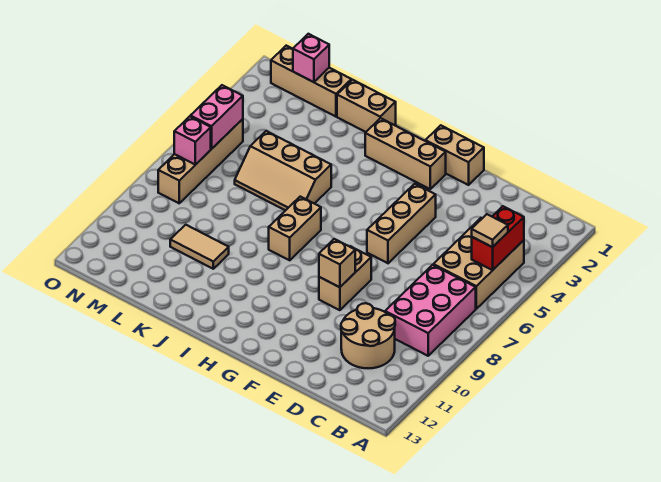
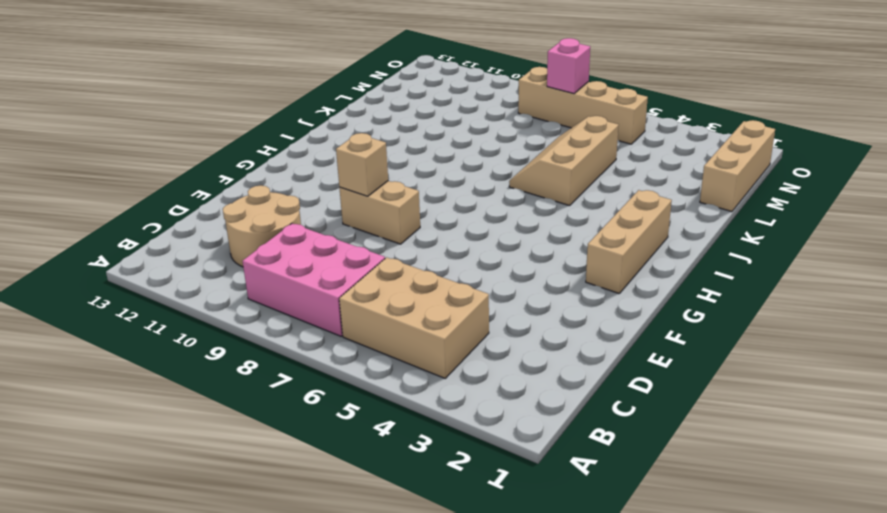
none -> tan brick F1:G1 level 1
none -> tan brick F4:F6 level 1
none -> tan brick I7:I8 level 1

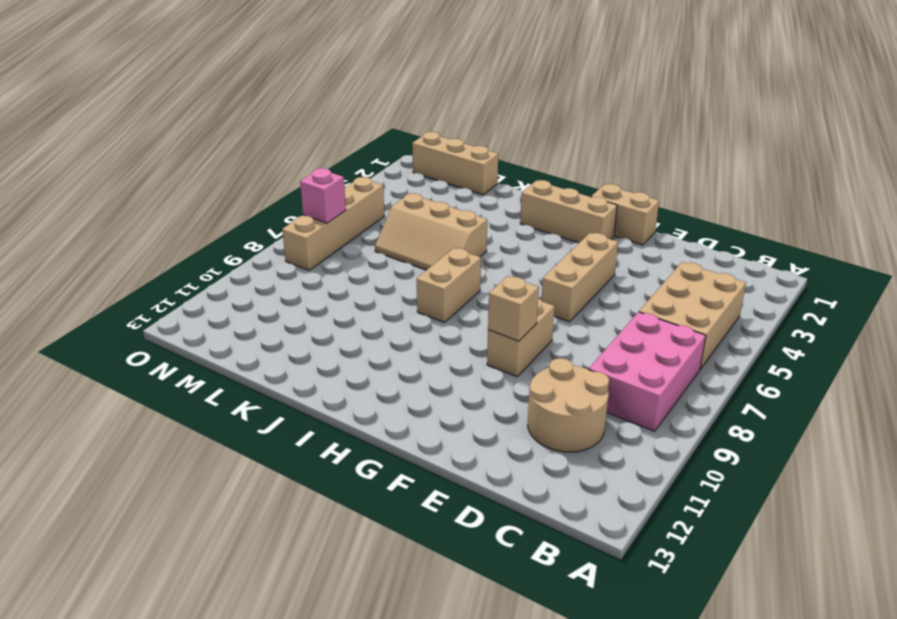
none -> tan brick J1:K1 level 1
none -> tan tile K10:L10 level 1
none -> red brick B4:B5 level 2

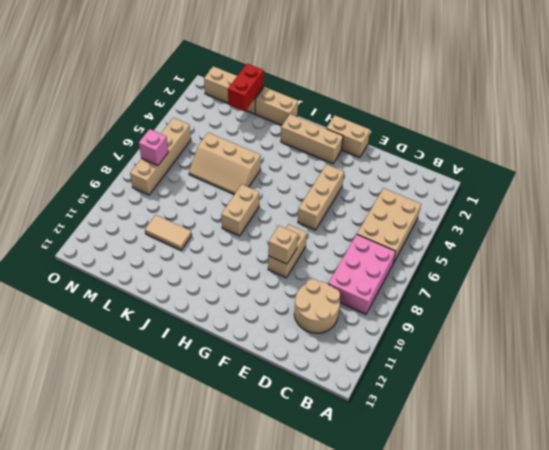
red brick L1:L2 level 2 -> red brick B4:B5 level 2
none -> pink brick M1 level 2
none -> pink brick N5:N6 level 2
none -> tan tile B5 level 3

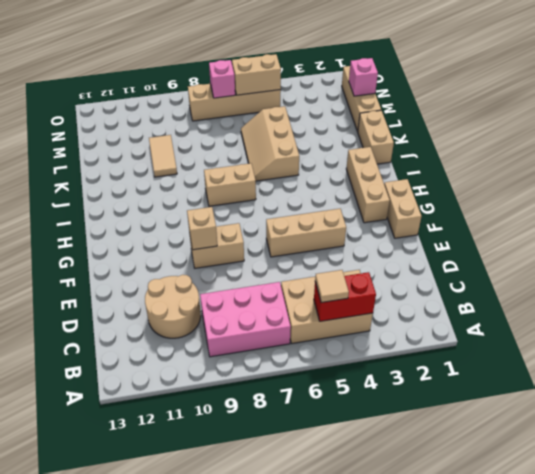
tan brick N5:N6 level 2 -> pink brick N5:N6 level 2

